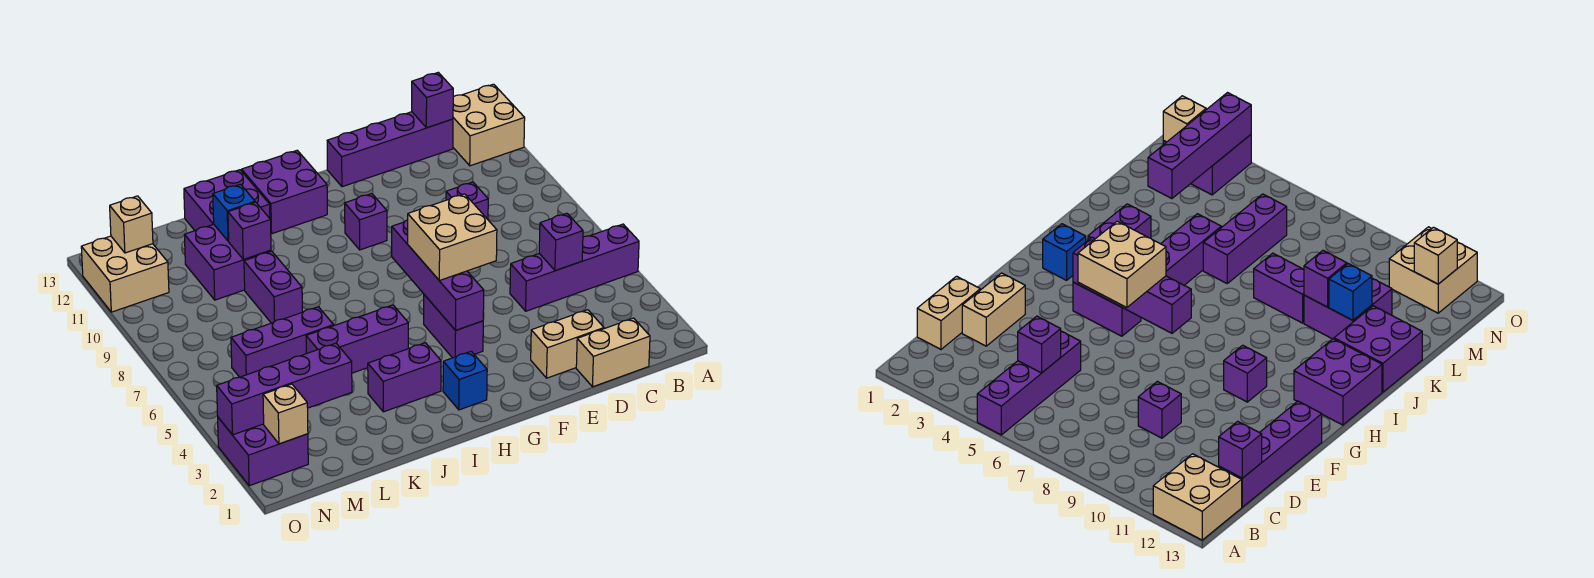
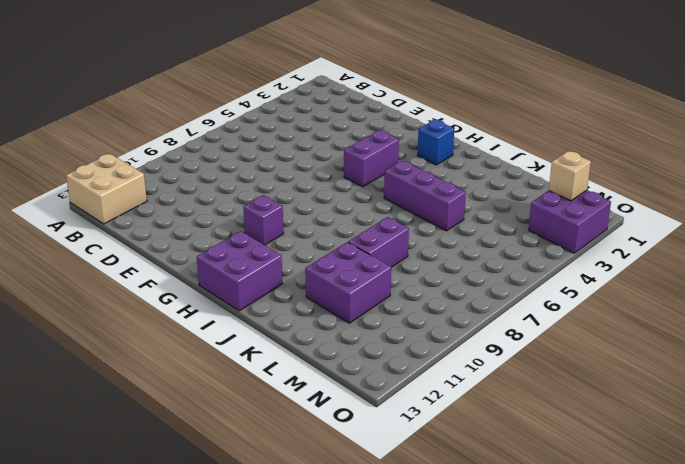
none -> purple brick A5:D5 level 1
none -> tan brick C1:D1 level 1
none -> purple brick C13:F13 level 1

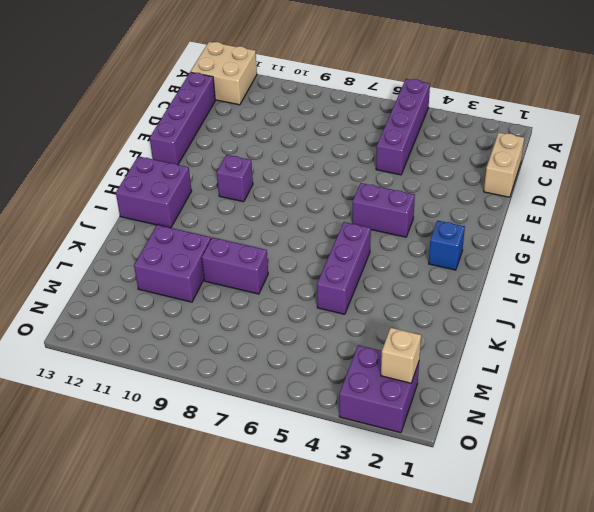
none -> tan brick D2:E2 level 1
none -> purple brick D9 level 1
none -> purple brick I3:J3 level 1

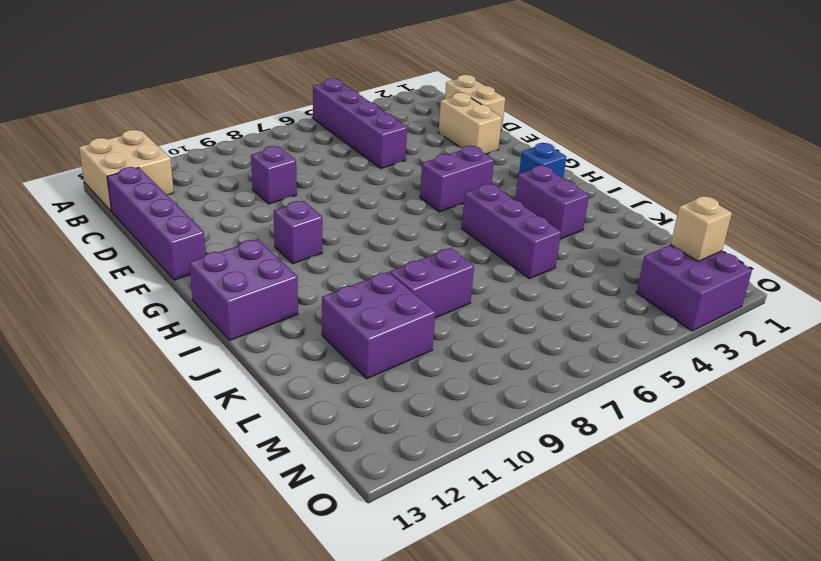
none -> purple brick J12:K13 level 1
none -> purple brick K6:M6 level 1
none -> tan brick N11:O12 level 1

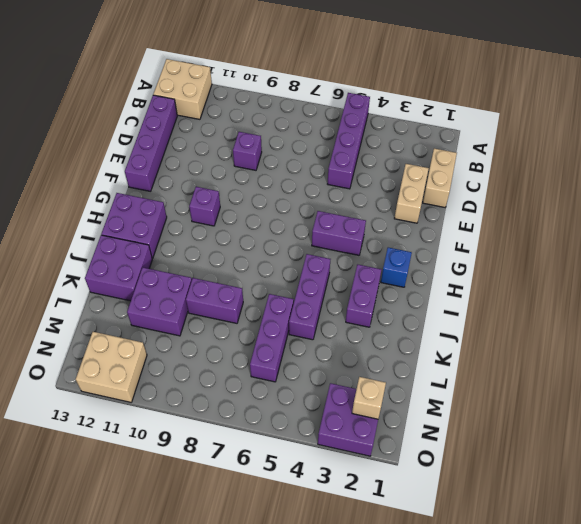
none -> purple brick C5 level 2
none -> purple brick C13 level 2
none -> purple brick G4:G7 level 2

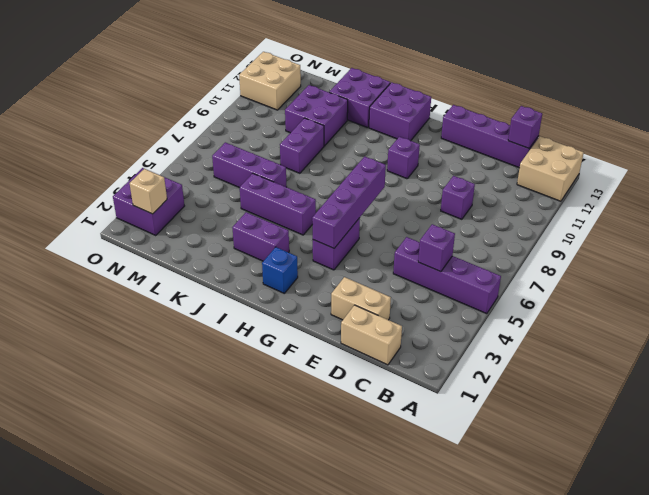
none -> purple brick K10 level 2
none -> blue brick K11 level 2
none -> purple brick L3:O3 level 2

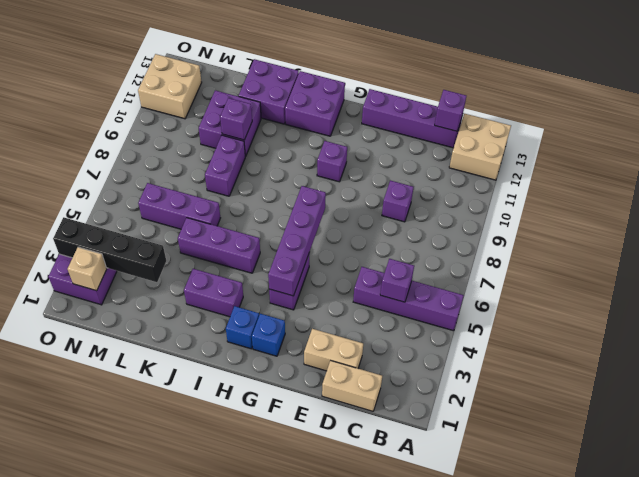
blue brick G2 level 1 -> blue brick K11 level 2
black brick L3:O3 level 2 -> purple brick L3:O3 level 2
none -> tan brick N12 level 2
none -> tan brick F5:G6 level 3

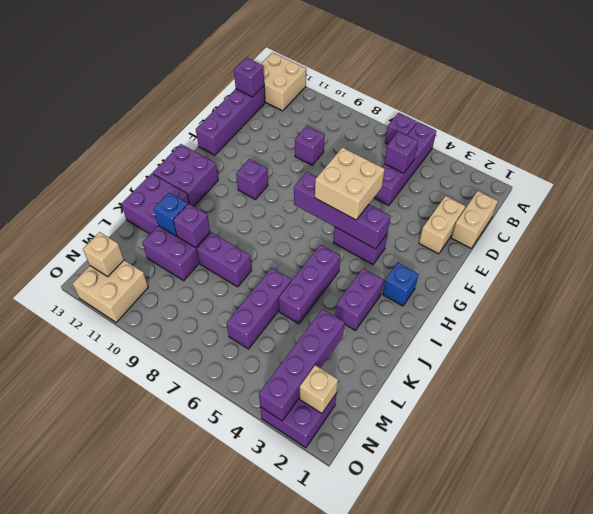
purple brick A6 level 1 -> none

